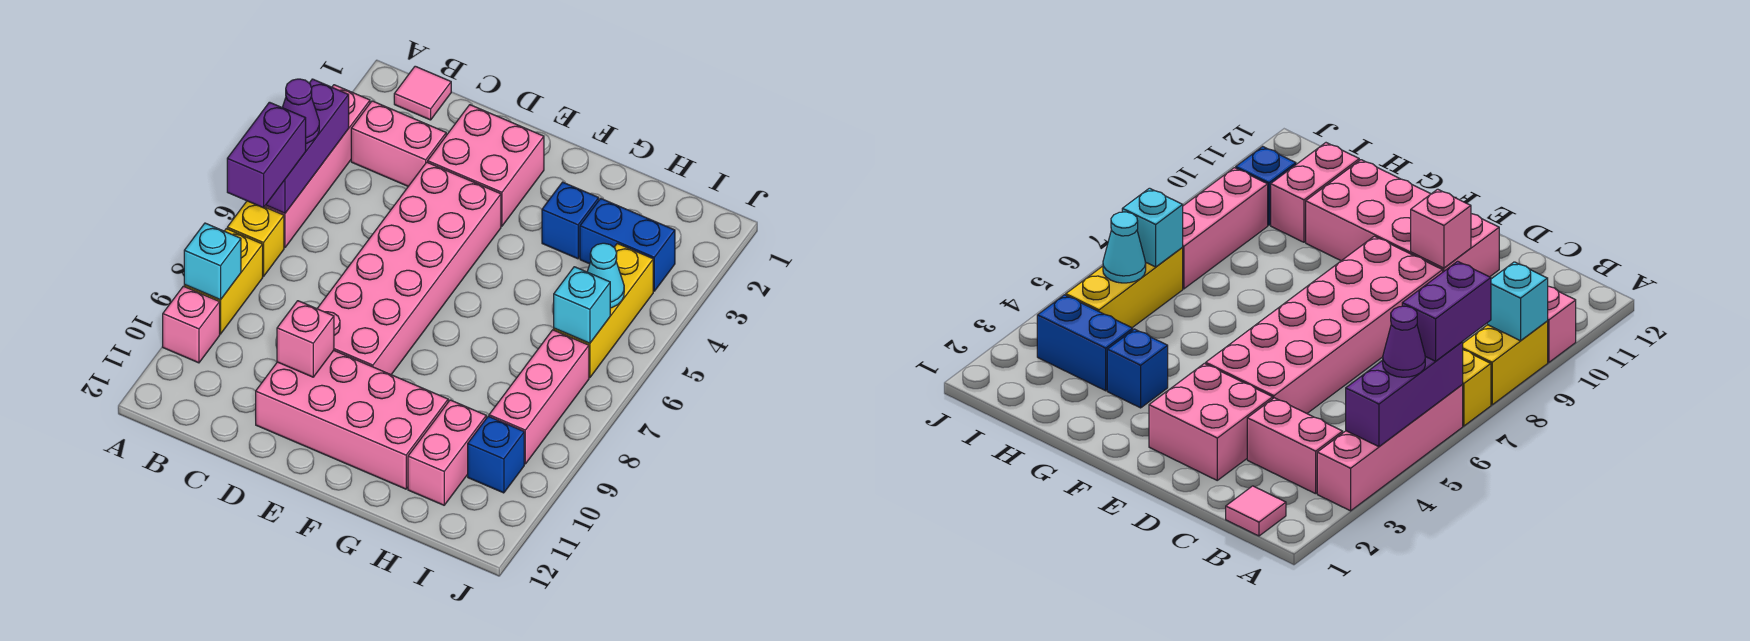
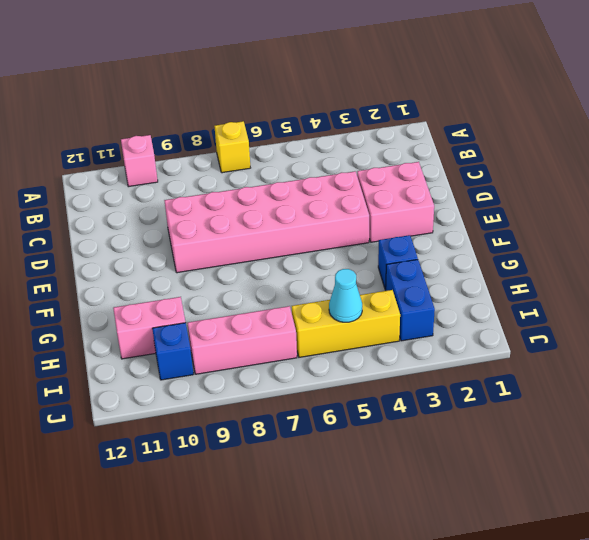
none -> pink brick A3:A6 level 1
none -> yellow brick A8:A9 level 1
none -> pink tile B1 level 1

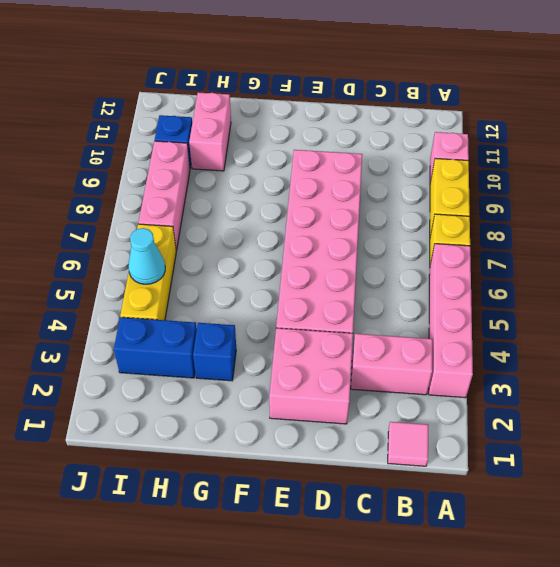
none -> pink brick D10:G11 level 1
none -> purple brick A4:A6 level 2
none -> cyan brick A9 level 2

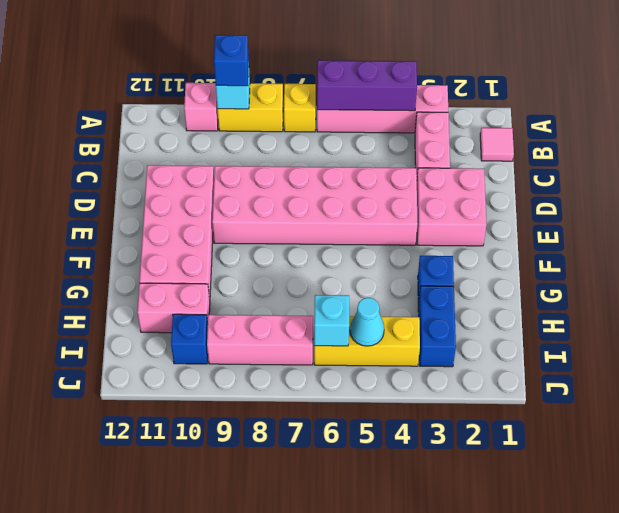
blue brick A9 level 3 -> none
none -> pink brick D10 level 2
none -> purple cone A5 level 3
none -> purple brick A6:A7 level 3

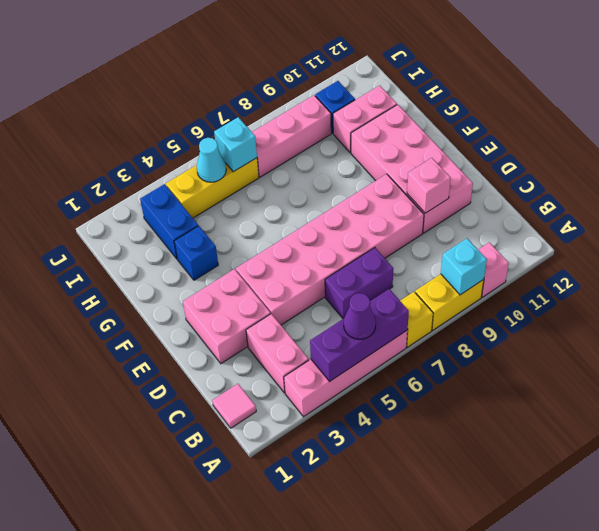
purple brick C6:C7 level 1 -> purple brick A6:A7 level 3

